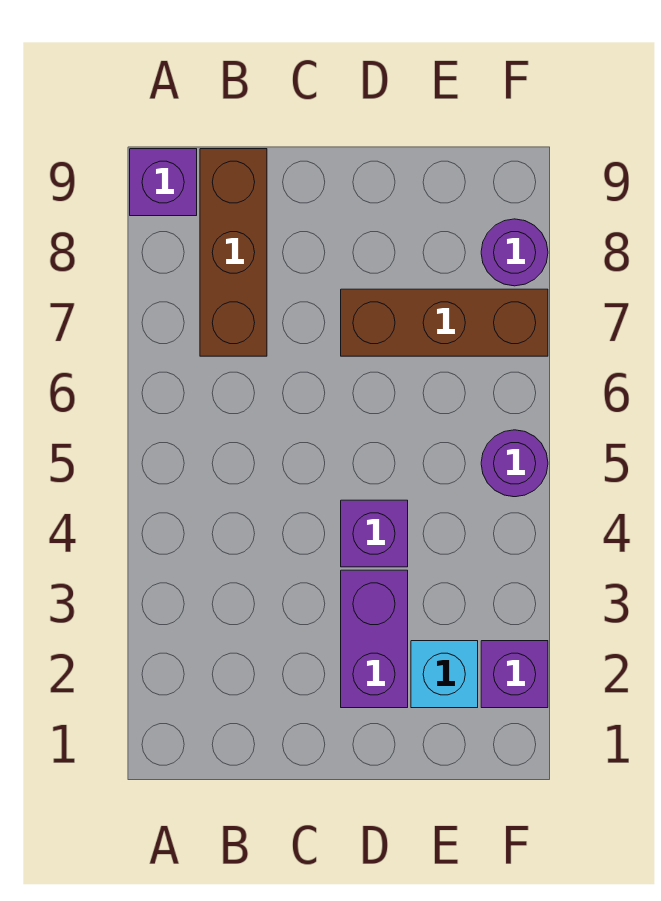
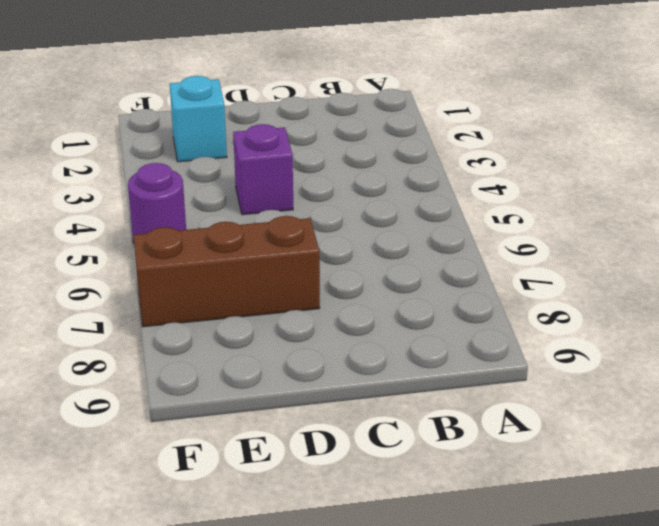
none -> purple brick A9 level 1
none -> brown brick B7:B9 level 1

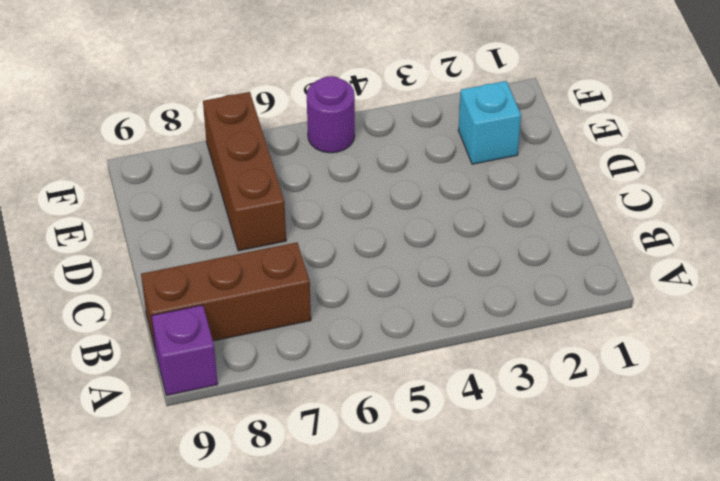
none -> purple brick D2:D3 level 1
none -> purple brick D4 level 1

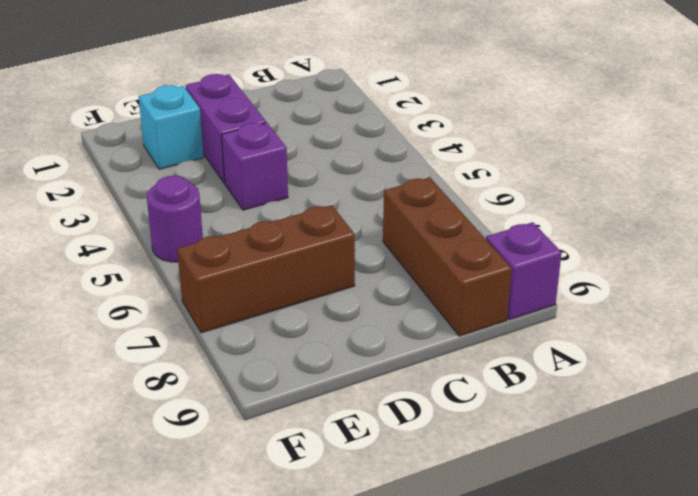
none -> purple brick F2 level 1
none -> purple round brick F8 level 1

